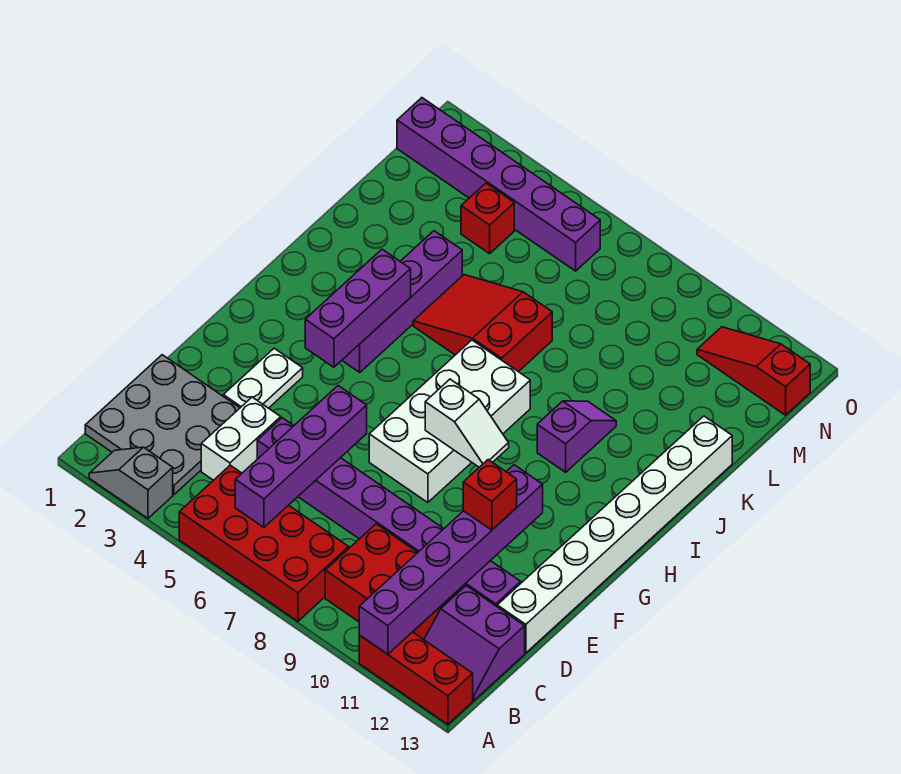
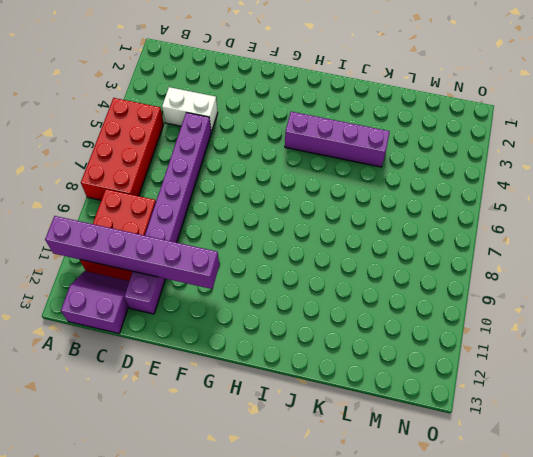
purple slope B12:C13 level 1 top 13 -> purple slope B12:C13 level 1 top C
none -> grey slope A2:A3 level 1 top 3
none -> red brick A11:A13 level 1
none -> grey plate B1:D3 level 1

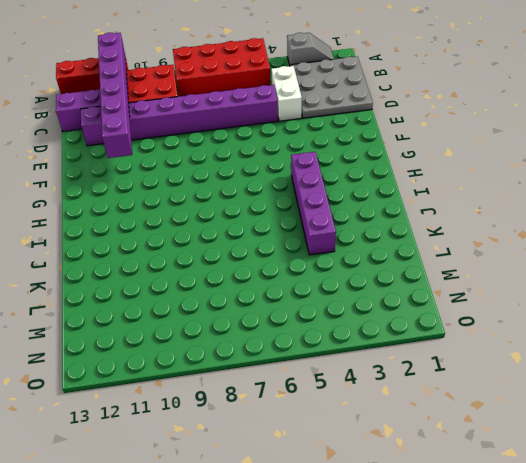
none -> white brick D13:K13 level 1
none -> white plate E3:F3 level 1
none -> white brick F7:I8 level 1

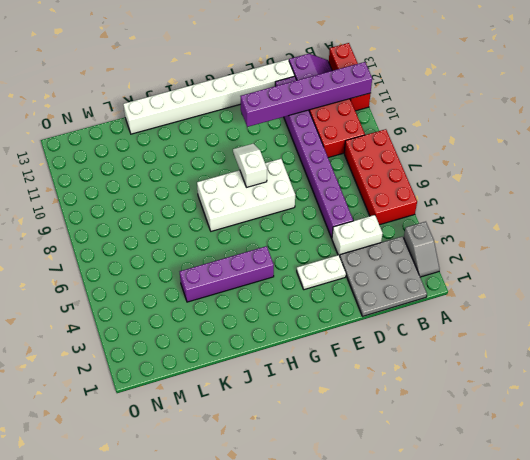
none -> purple slope I10:J10 level 1 top I
none -> red slope J5:K7 level 1 top 7
none -> red brick M4 level 1

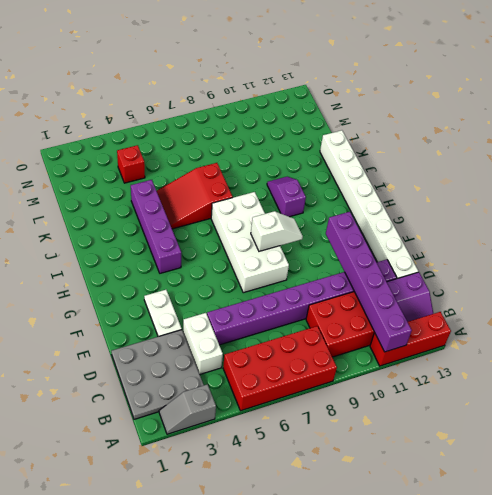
none -> purple brick N1:N6 level 1
none -> red slope N11:N13 level 1 top 13
none -> purple brick B6:E6 level 2

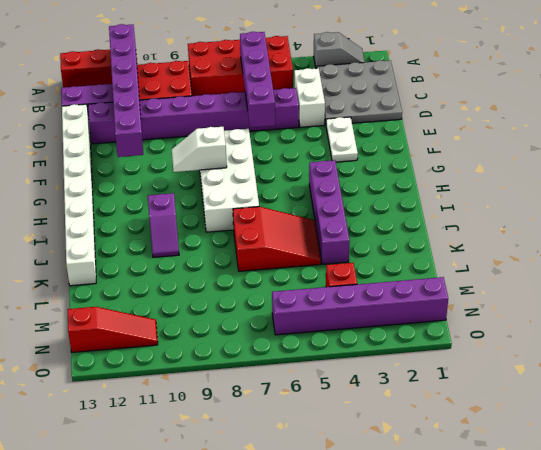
none -> purple brick G4:I4 level 2
none -> red brick E11 level 3

